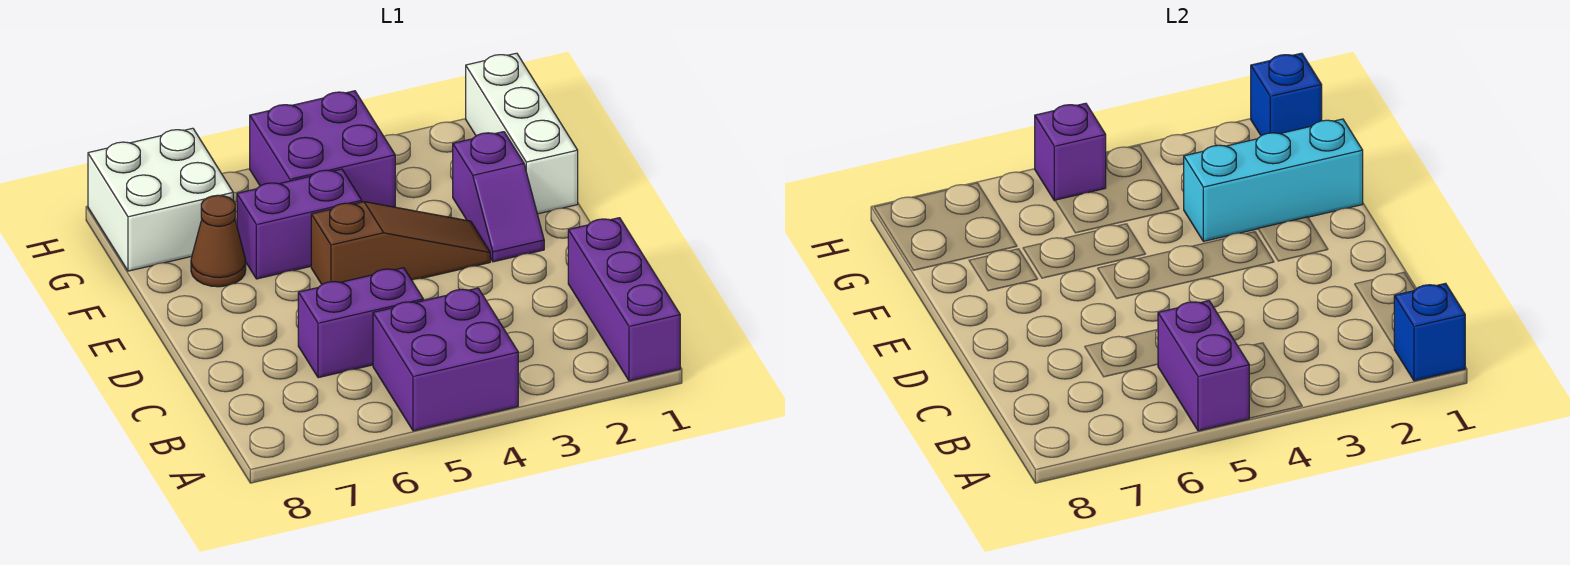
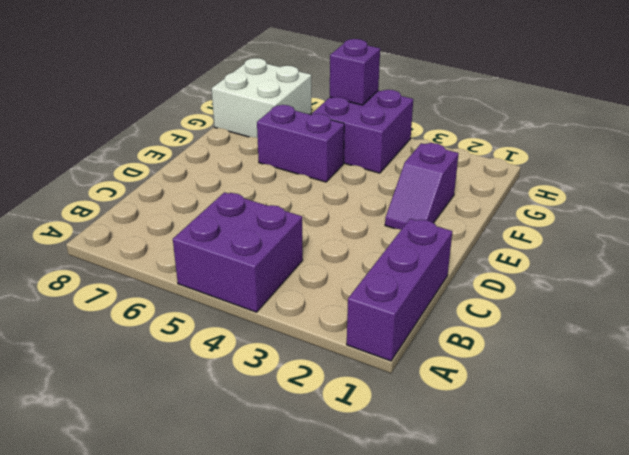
none -> purple brick C5:C6 level 1
none -> brown slope E3:E5 level 1 top 5
none -> white brick F1:H1 level 1

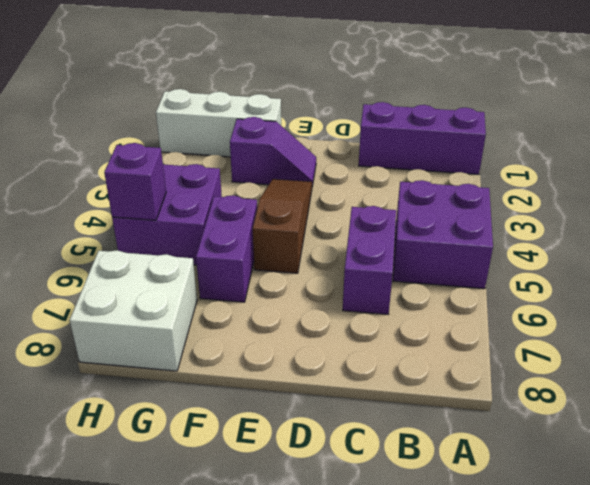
none -> brown cone F7 level 1
none -> blue brick A1 level 2
none -> purple brick A5:B5 level 2

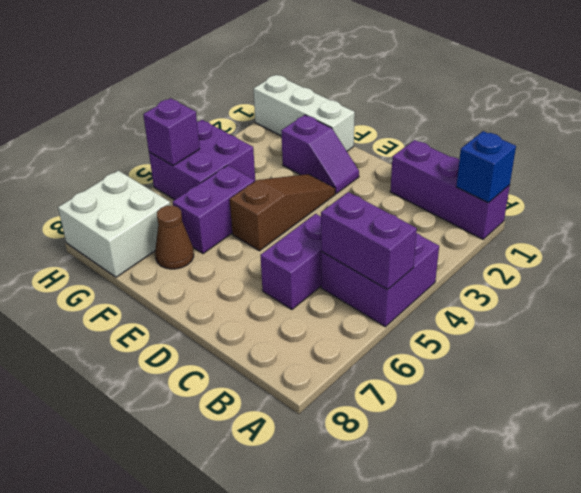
none -> cyan brick F1:F3 level 2
none -> blue brick H1 level 2

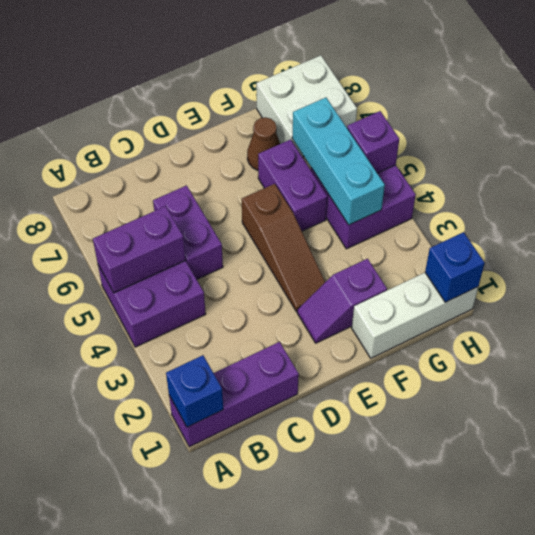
cyan brick G4:G6 level 2 -> cyan brick F1:F3 level 2

